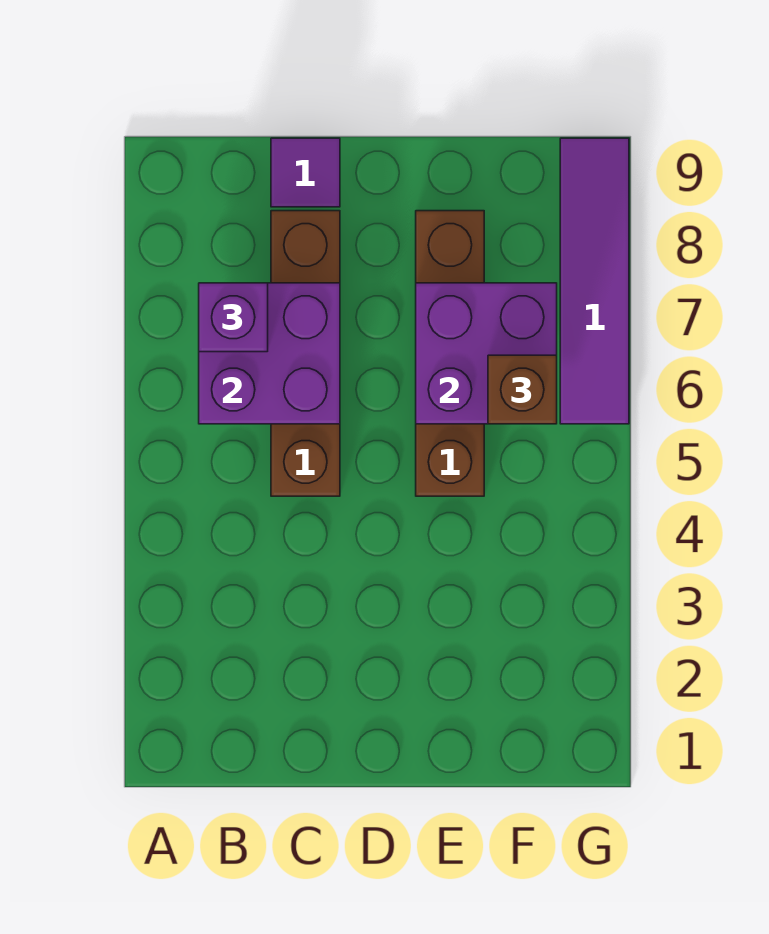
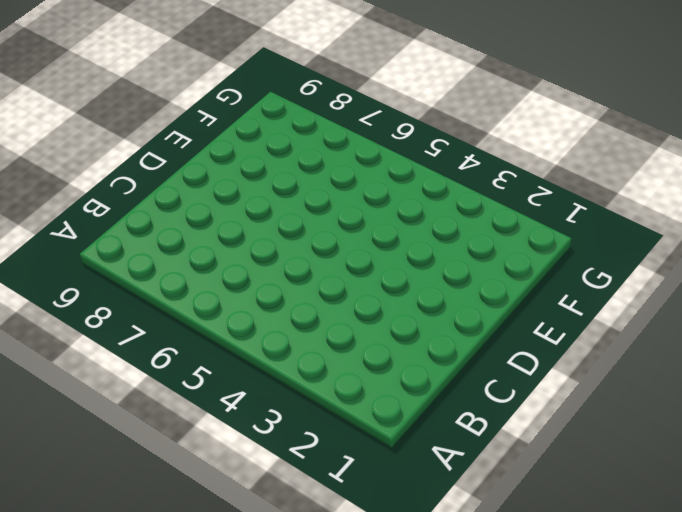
none -> brown brick C5:C8 level 1
none -> purple tile C9 level 1

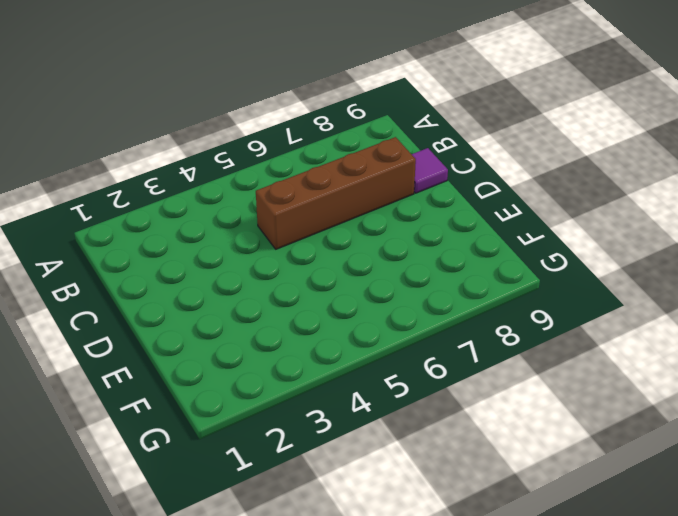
none -> brown brick E5:E8 level 1
none -> purple tile G6:G9 level 1

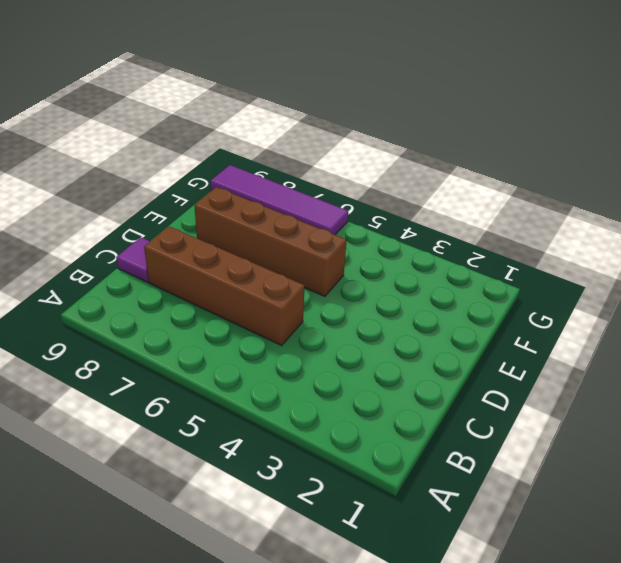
none -> purple brick B6:C7 level 2
none -> purple brick E6:F7 level 2

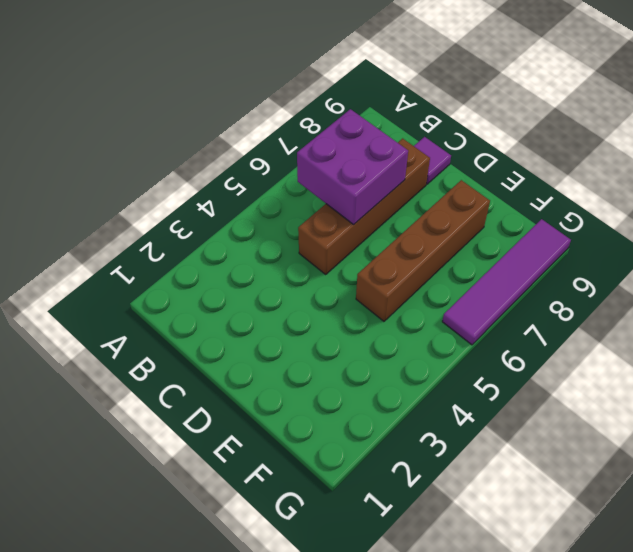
none -> purple brick E6:F7 level 2
none -> purple brick B7 level 3

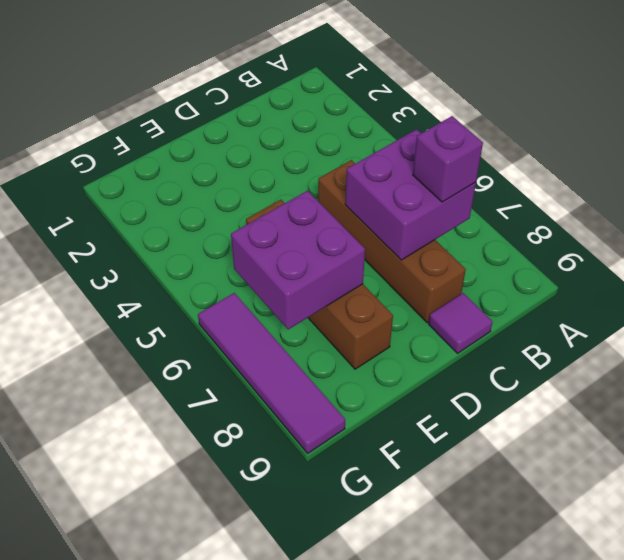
none -> brown brick F6 level 3

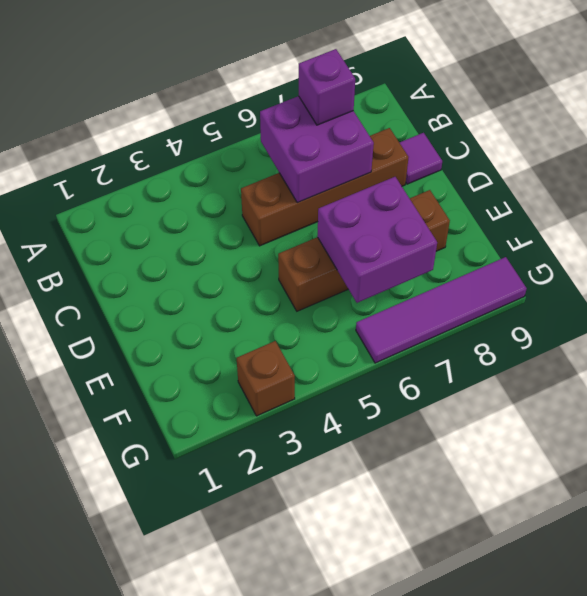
brown brick G3 level 1 -> brown brick F6 level 3

